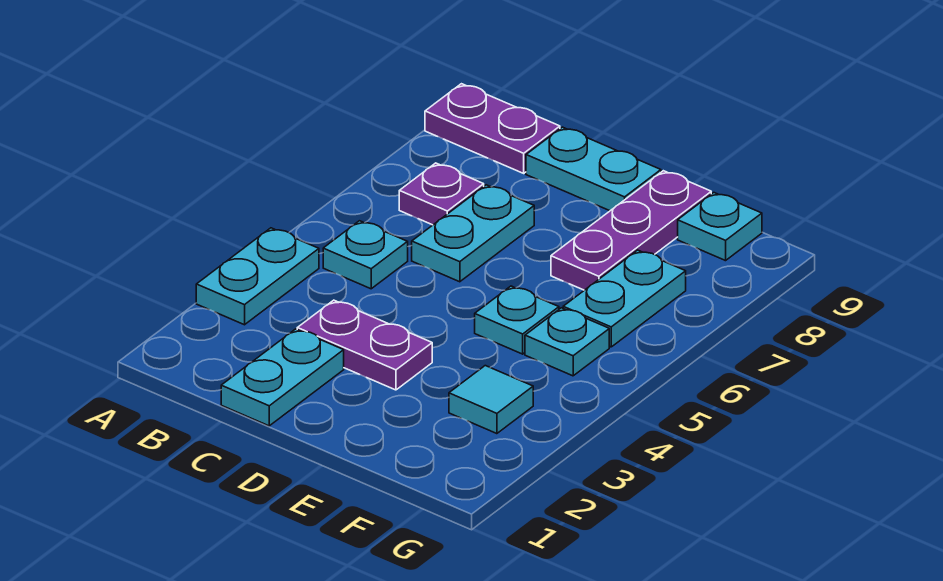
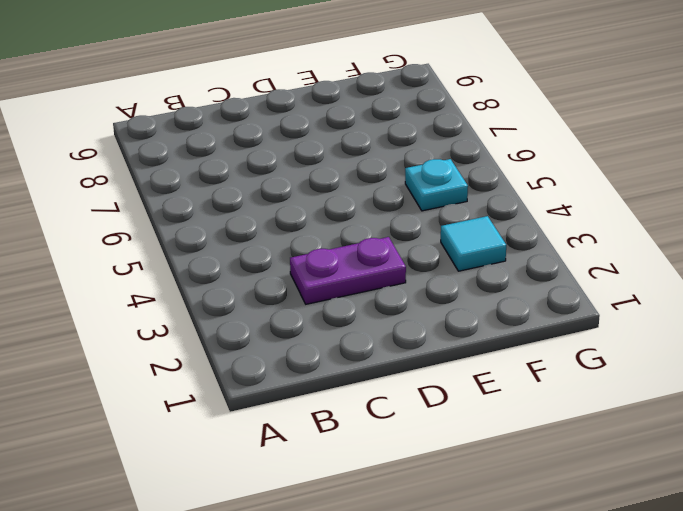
none -> cyan plate A3:A4 level 1
none -> purple plate A9:B9 level 1
none -> cyan plate B5 level 1

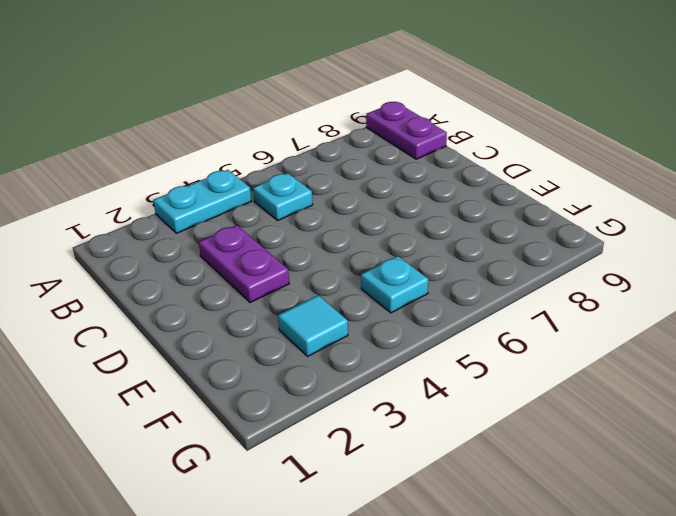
none -> purple plate B7 level 1
none -> cyan plate C1:C2 level 1
none -> cyan plate C6:C7 level 1

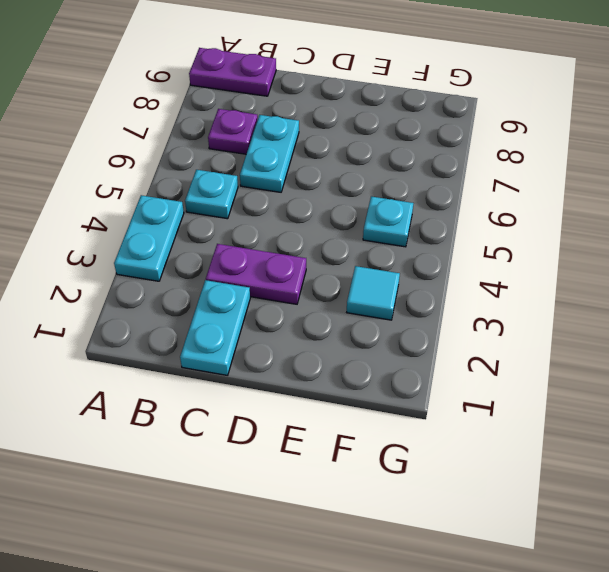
none -> cyan plate C9:D9 level 1
none -> cyan plate E5 level 1
none -> purple plate E7:E9 level 1

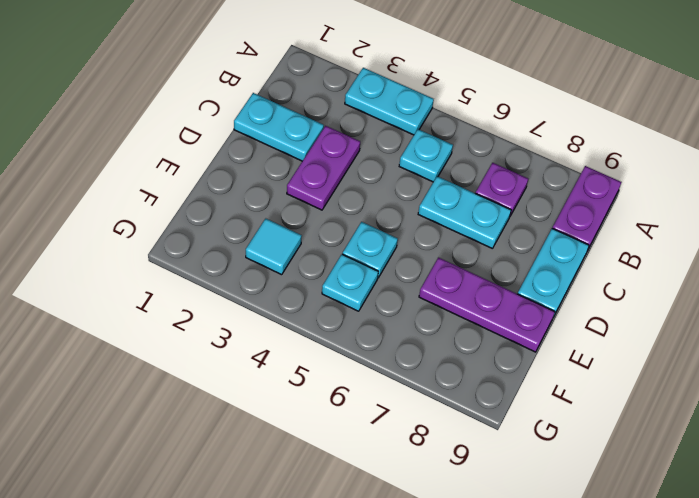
none -> cyan plate F6:F7 level 1
none -> cyan plate F9 level 1

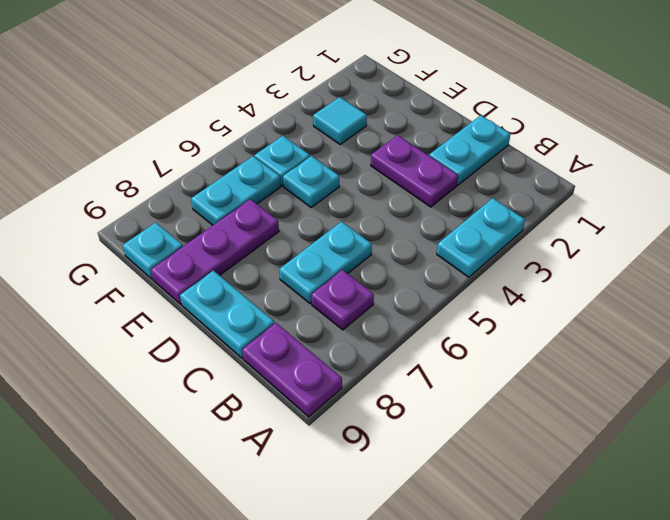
none -> cyan plate B5 level 1

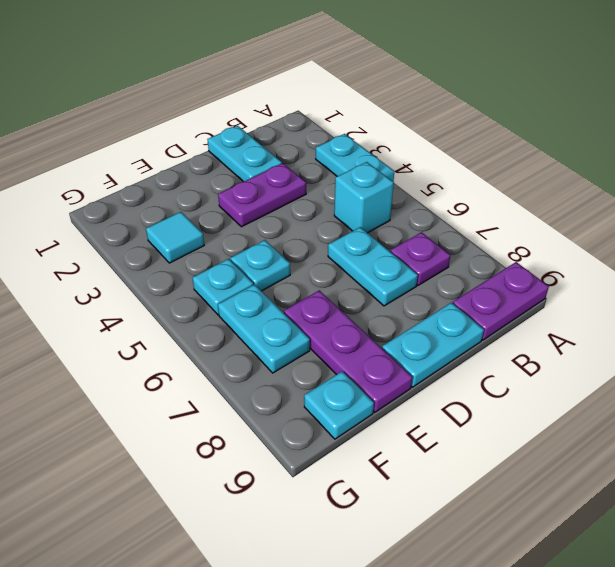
cyan brick B5 level 1 -> cyan plate B5 level 1

